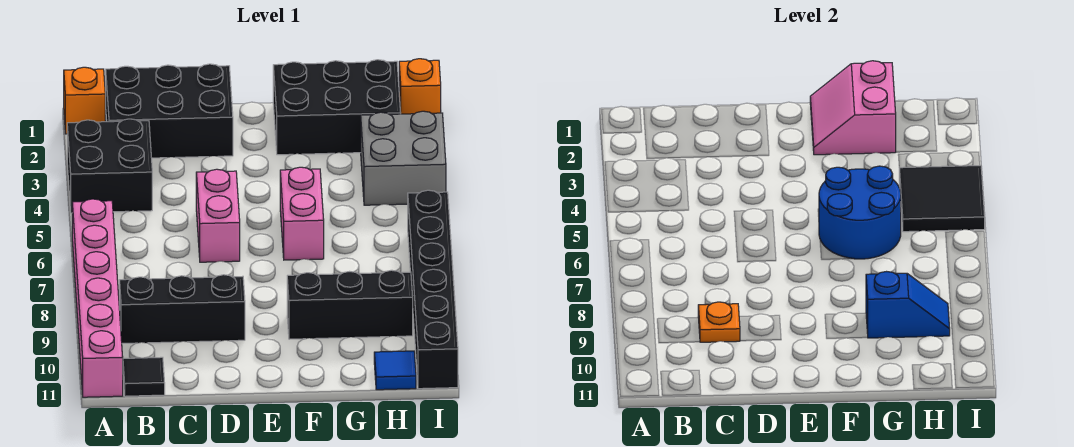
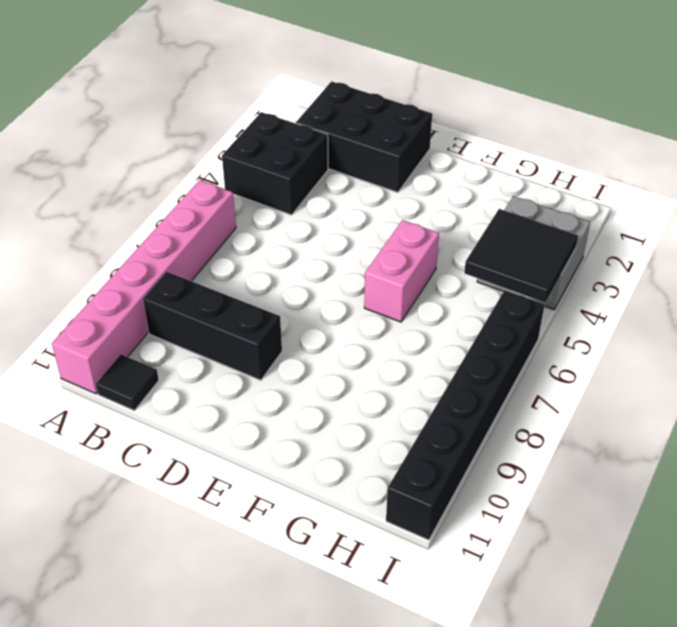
none -> orange brick A1 level 1
none -> pink brick D5:D6 level 1
none -> black brick F1:H2 level 1

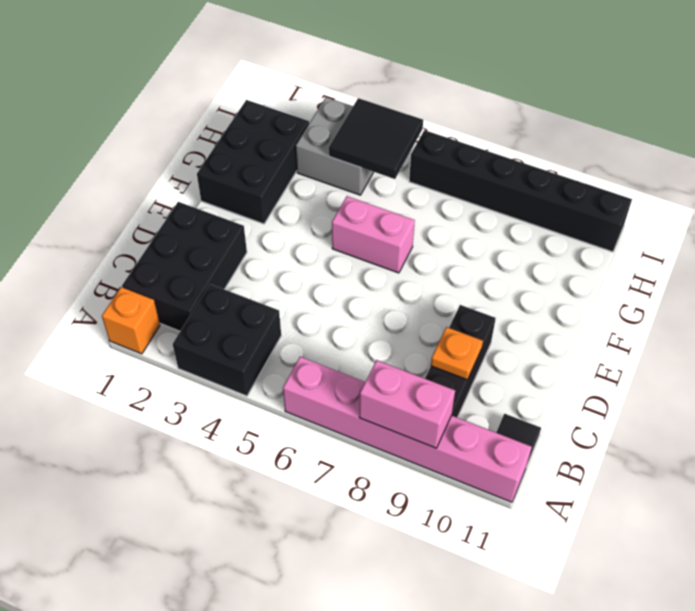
pink brick A8:A9 level 2 -> pink brick D5:D6 level 1
none -> black brick F9:H9 level 1
none -> blue tile H11 level 1
none -> orange brick I1 level 1

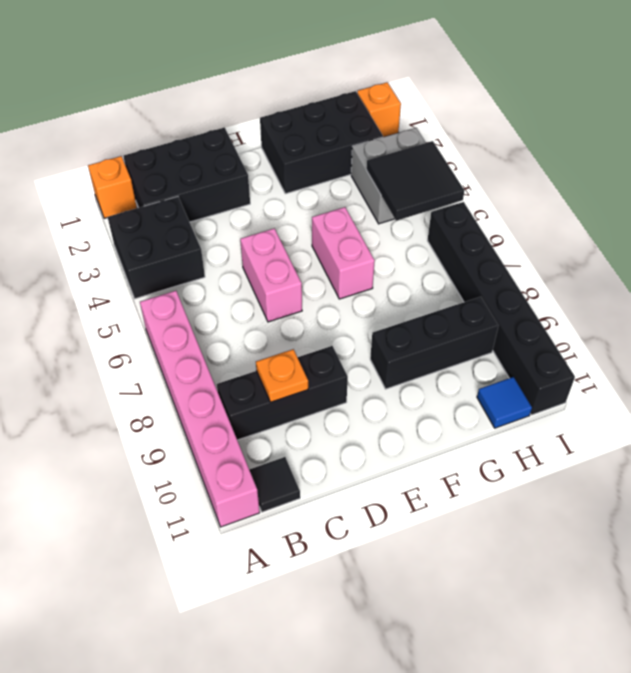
none -> pink slope F1:G2 level 2 top G
none -> blue round brick F5:G6 level 2
none -> blue slope G9:H9 level 2 top G

